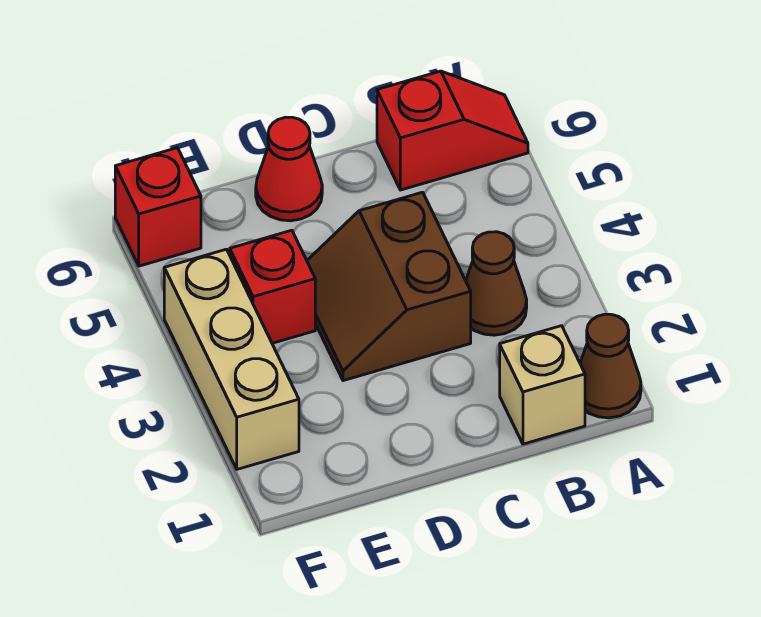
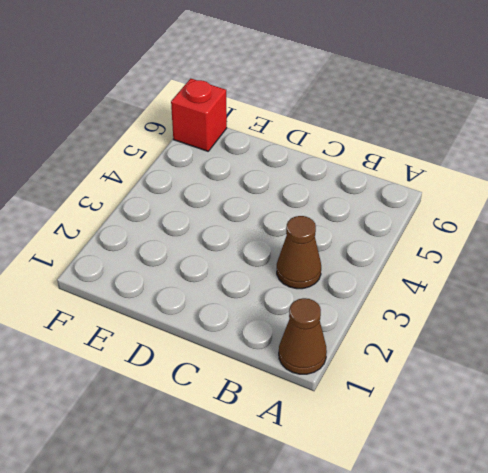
none -> red slope A6:B6 level 1 top B
none -> tan brick B1 level 1

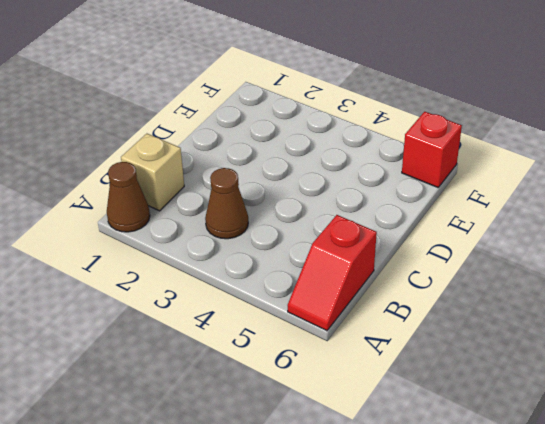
none -> brown slope C3:D4 level 1 top C
none -> red cone D6 level 1

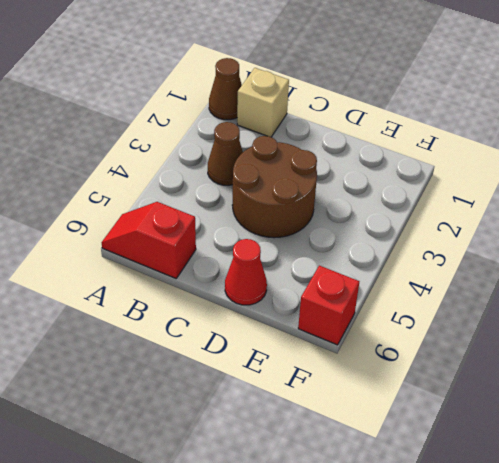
brown round brick C3:D4 level 1 -> brown slope C3:D4 level 1 top C
none -> red brick E4 level 1
none -> tan brick F2:F4 level 1

